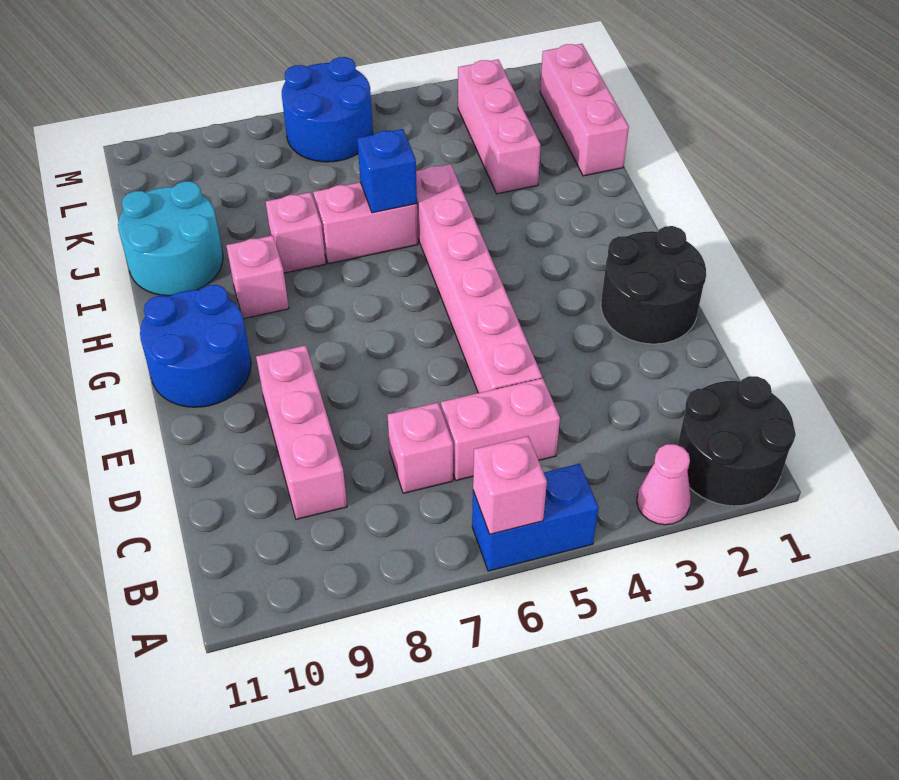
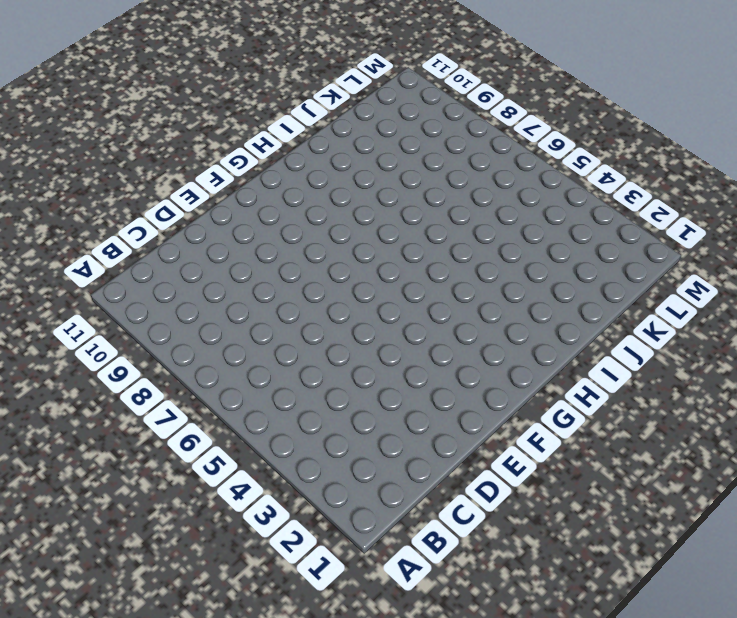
none -> black round brick A1:B2 level 1
none -> pink cone A3 level 1
none -> blue brick A5:A6 level 1

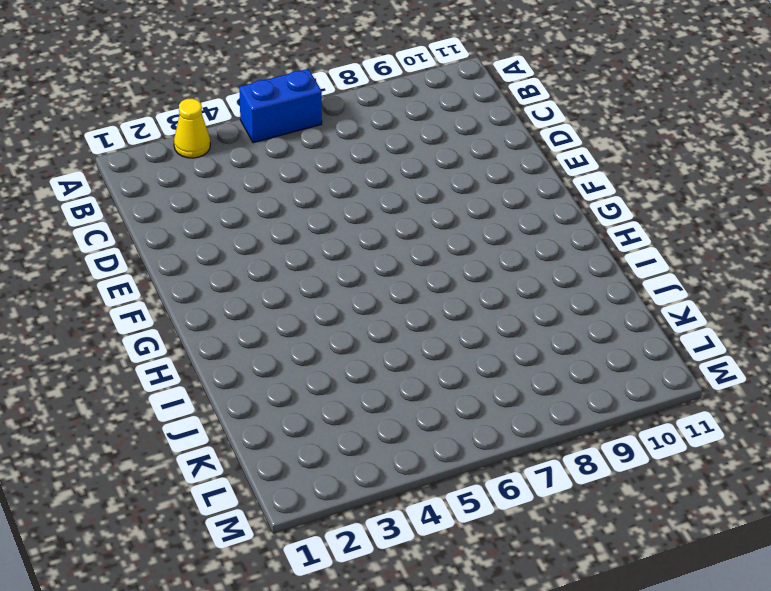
yellow cone A3 level 1 -> pink cone A3 level 1
none -> black round brick A1:B2 level 1
none -> pink brick C5:C6 level 1
none -> pink brick C7 level 1

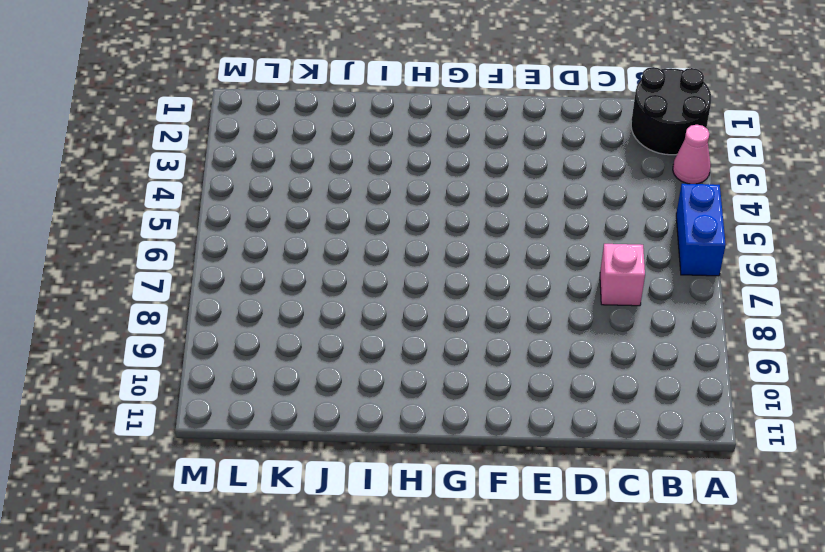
none -> pink brick C5:C6 level 1
none -> pink brick C9:E9 level 1
none -> pink brick D5:I5 level 1

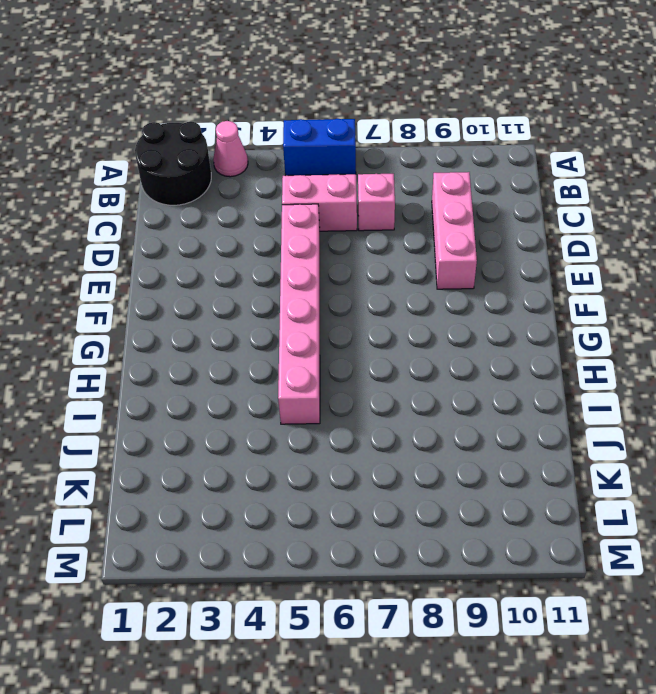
none -> black round brick E1:F2 level 1
none -> blue round brick F10:G11 level 1
none -> pink brick H9 level 1

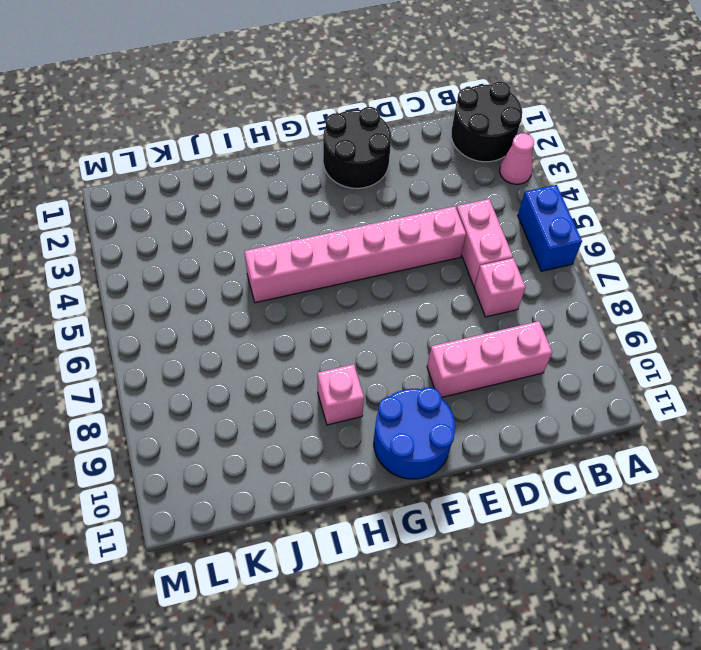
none -> pink brick I6:I7 level 1
none -> pink brick I8 level 1
none -> cyan round brick I10:J11 level 1

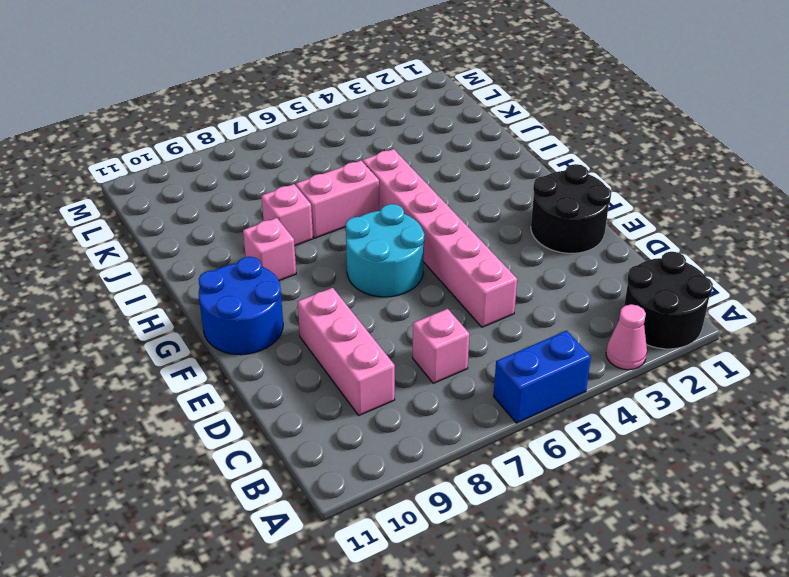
cyan round brick F6:G7 level 1 -> cyan round brick I10:J11 level 1
none -> pink brick C5:C6 level 1
none -> pink brick J1:L1 level 1
none -> pink brick J3:L3 level 1

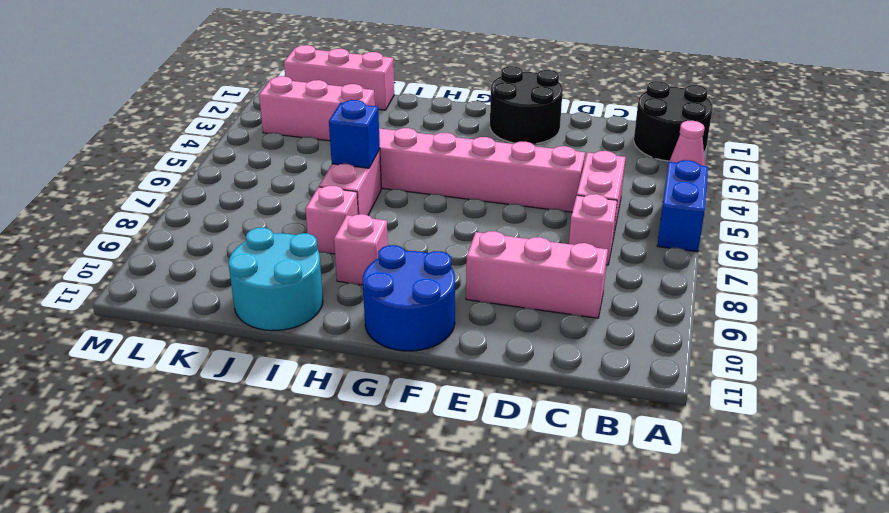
none -> blue round brick L6:M7 level 1
none -> pink brick A6 level 2

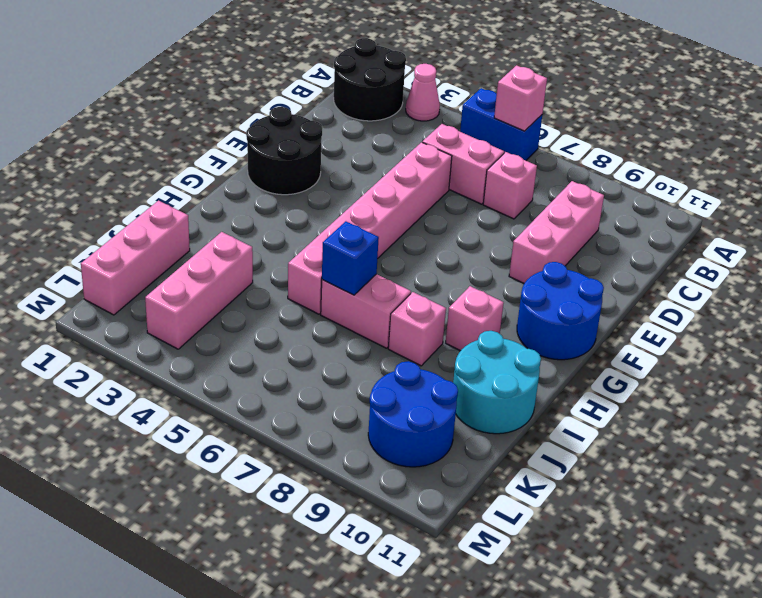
blue round brick K9:L10 level 1 -> blue round brick L6:M7 level 1

